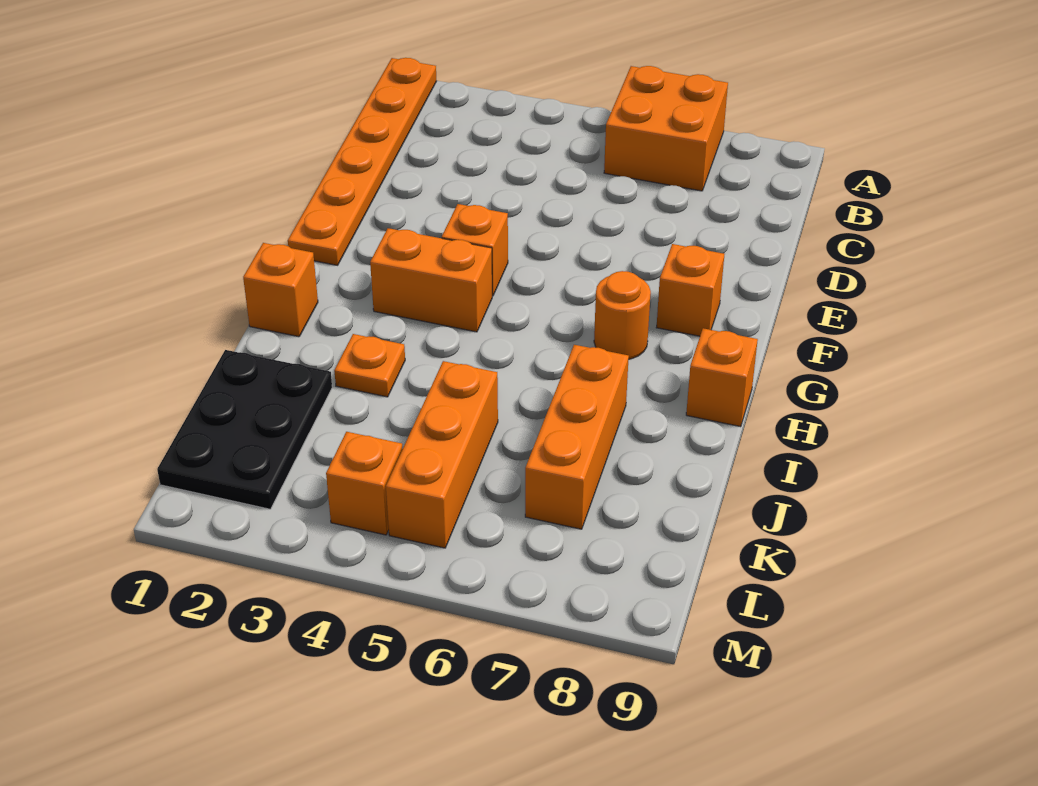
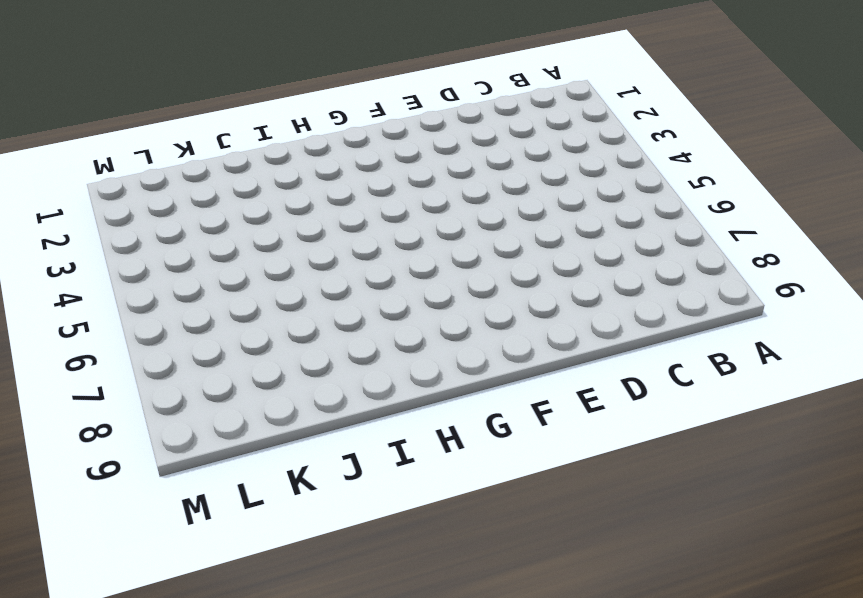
none -> orange plate A1:F1 level 1
none -> orange brick A6:B7 level 1
none -> orange brick F4 level 1

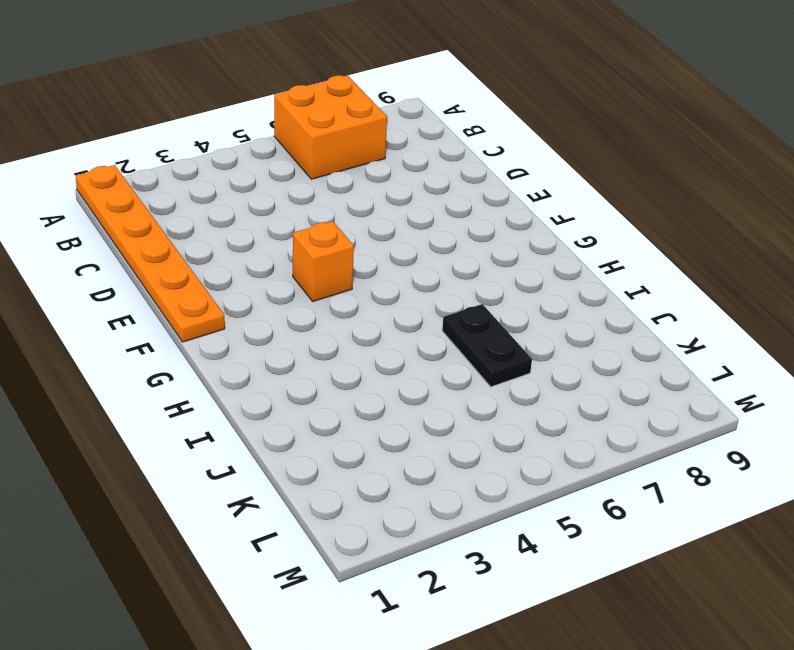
black plate I6:J6 level 1 -> none
none -> orange brick F8 level 1
none -> orange brick G3:G4 level 1
none -> orange round brick G7 level 1

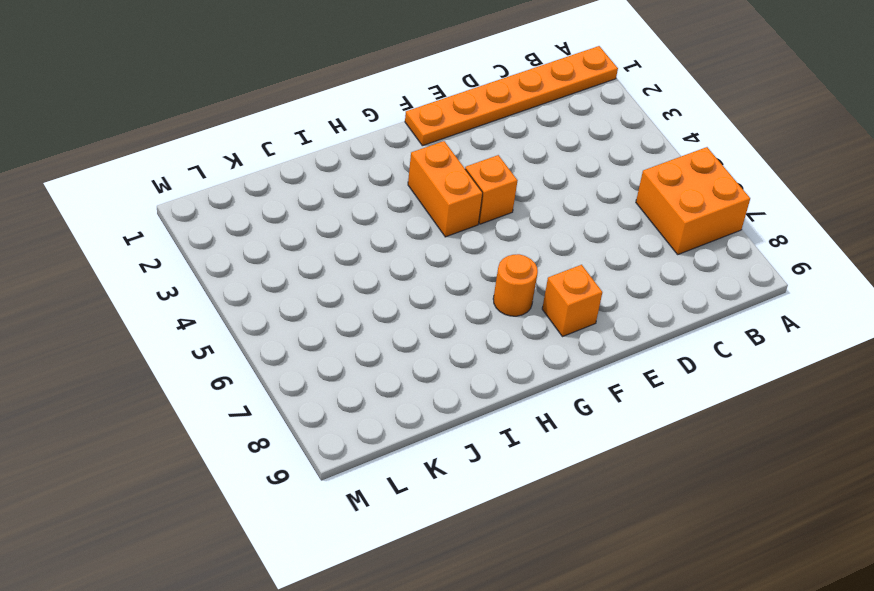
none -> orange brick H1 level 1
none -> orange brick H9 level 1
none -> orange plate I3 level 1

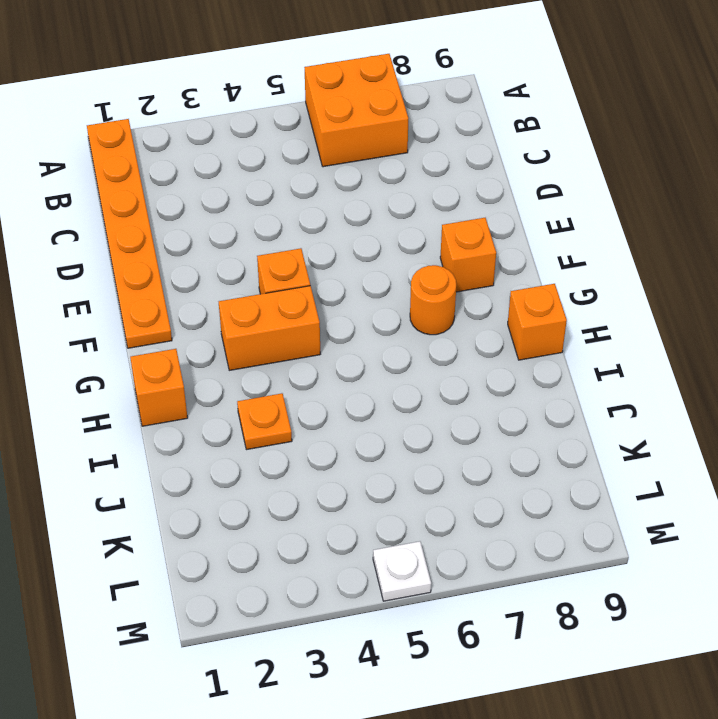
white plate M5 level 1 -> none
none -> orange brick I7:K7 level 1
none -> black plate J1:L2 level 1
none -> orange brick J5:L5 level 1

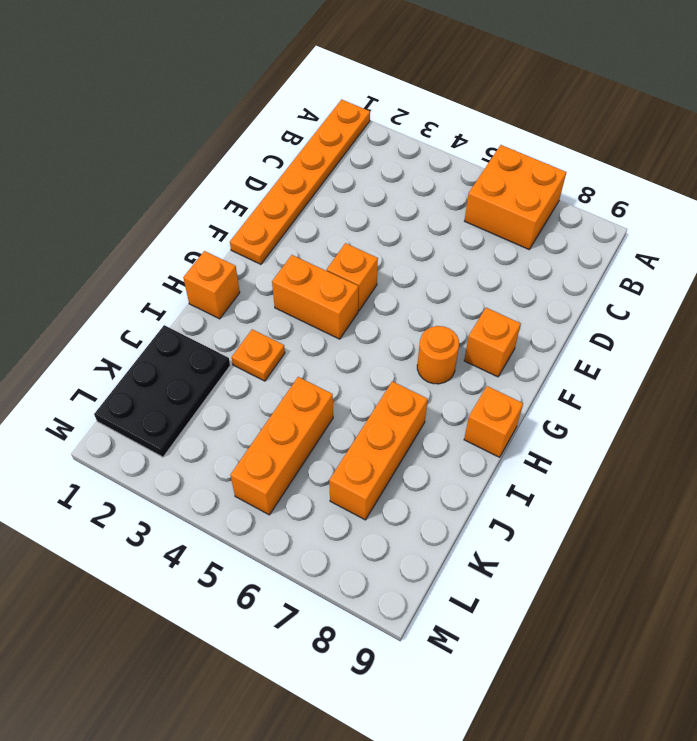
none -> orange brick L4 level 1

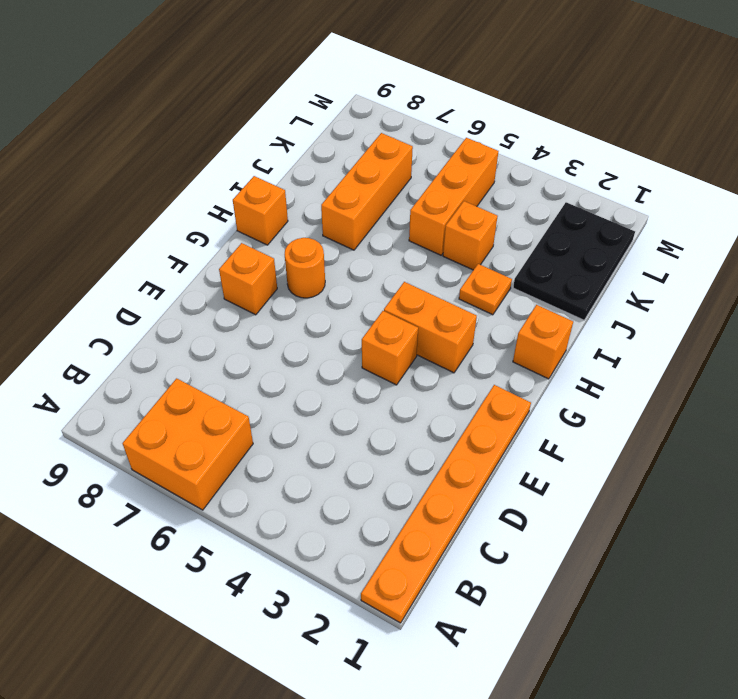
orange brick J4 level 1 -> orange brick L4 level 1

